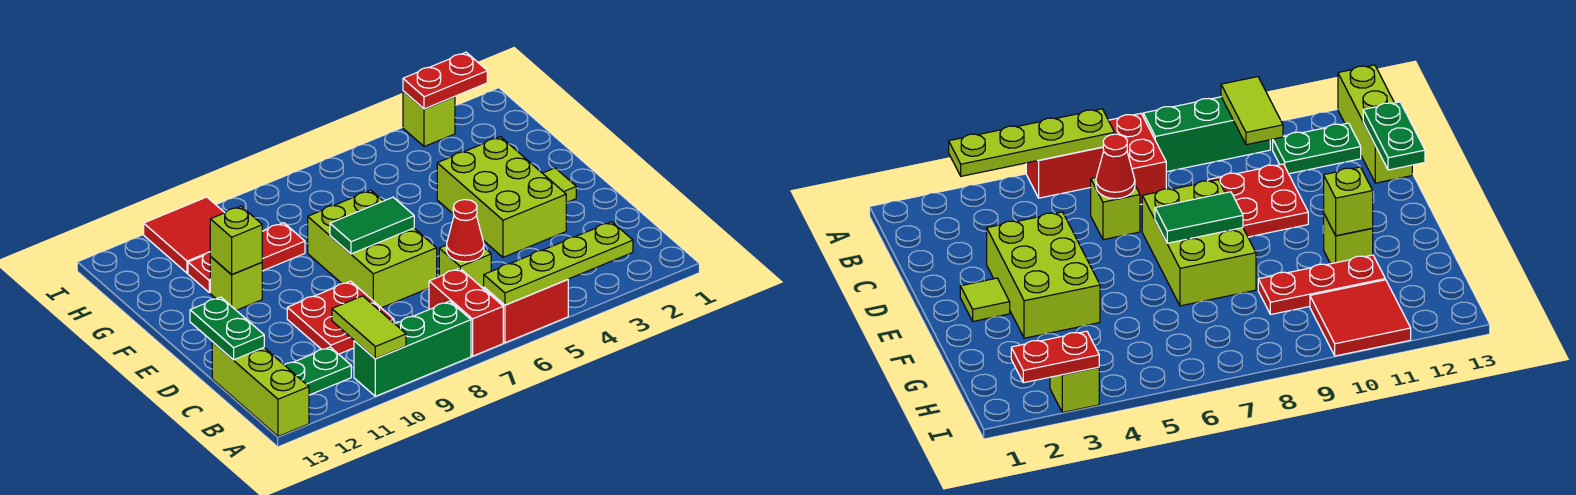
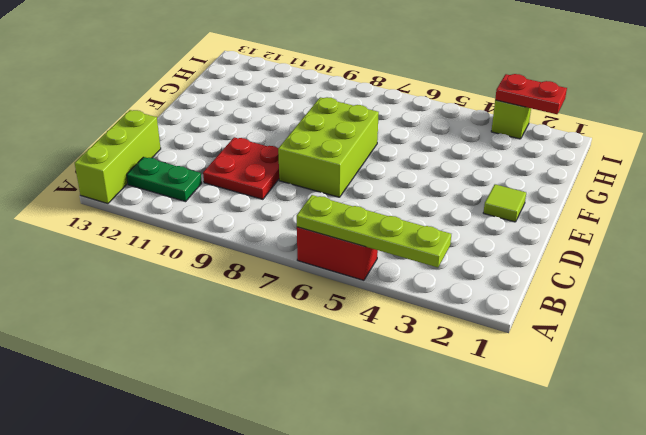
none -> red brick A7:B7 level 1
none -> green brick A8:A10 level 1
none -> lime brick C6 level 1

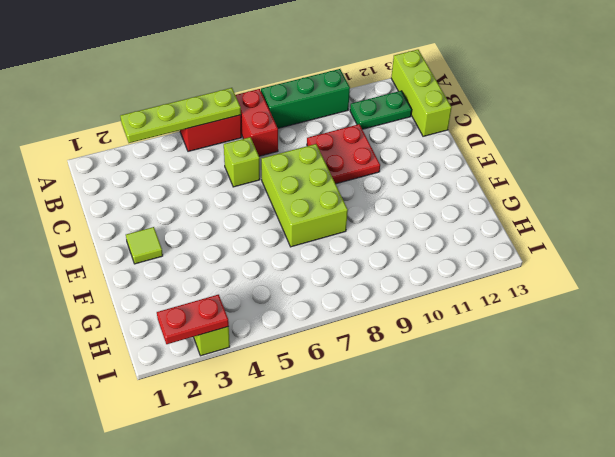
none -> lime brick D3:F4 level 1
none -> lime brick F11 level 1
none -> red plate G9:G11 level 1

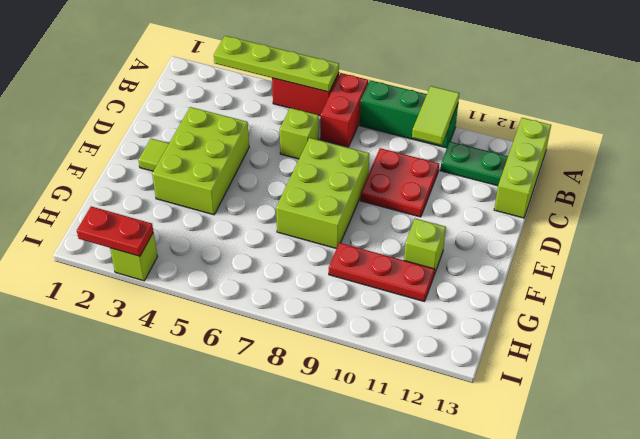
none -> red tile H10:I11 level 1
none -> red cone C6 level 2
none -> green plate C13:D13 level 2

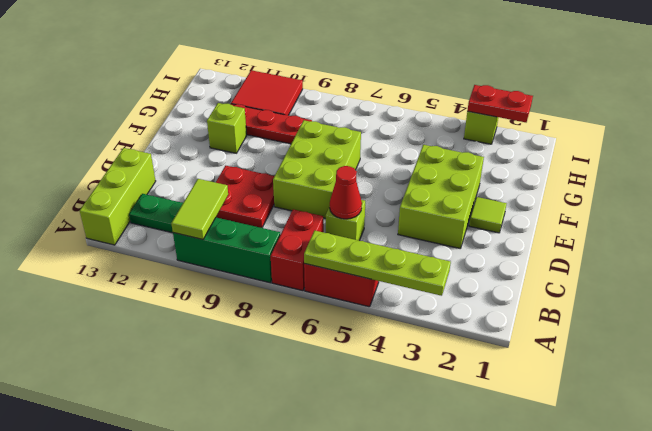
none -> green plate C13:D13 level 2
none -> green tile E7:E8 level 2
none -> lime brick F11 level 2

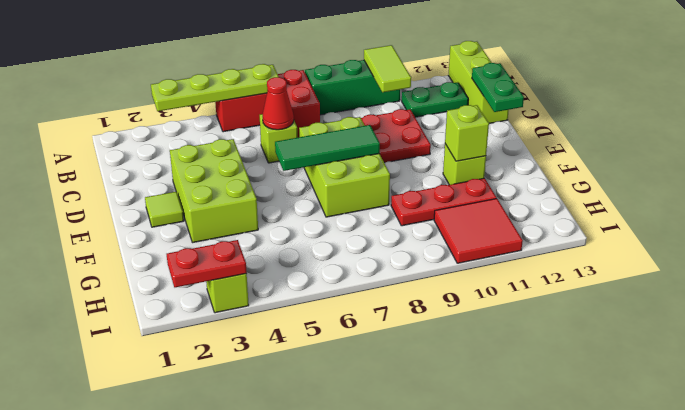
green tile E6:E8 level 2 -> green tile E7:E8 level 2

